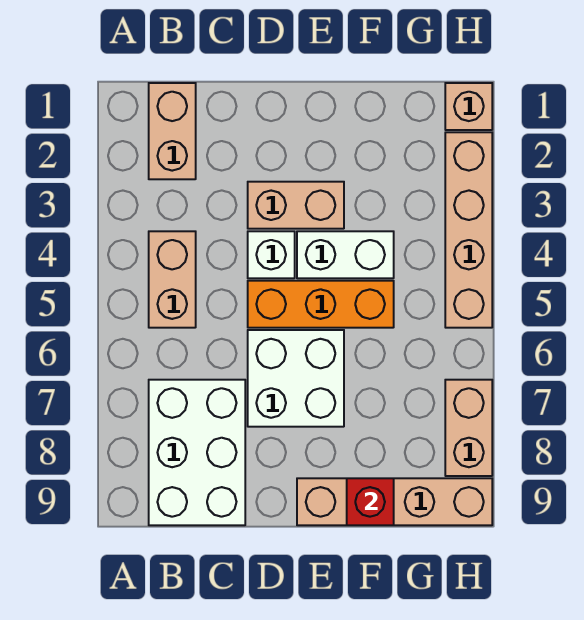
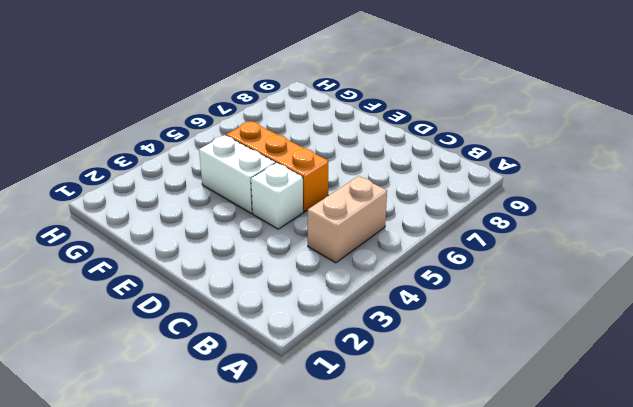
none -> tan brick B1:B2 level 1
none -> white brick B7:C9 level 1
none -> tan brick D3:E3 level 1

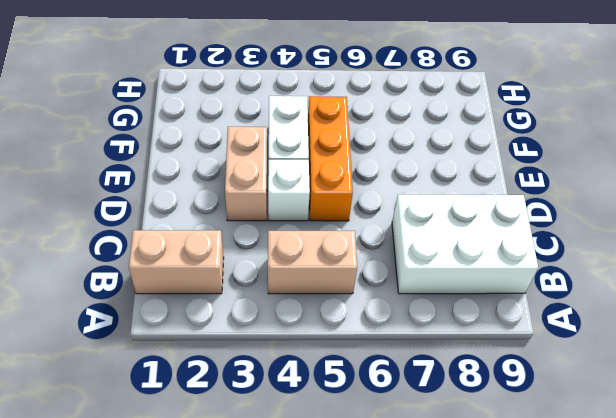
none -> white brick D6:E7 level 1
none -> tan brick E9:H9 level 1
none -> tan brick H1 level 1

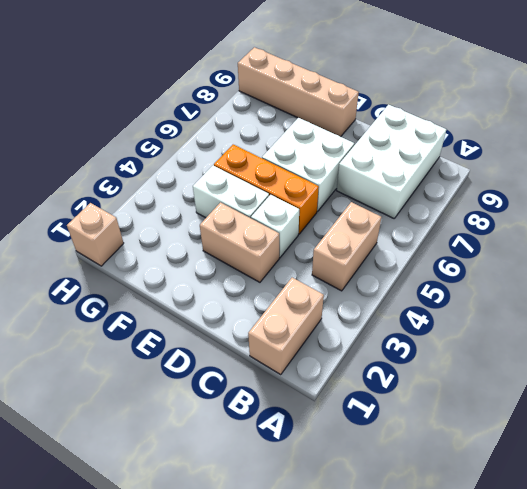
none -> tan brick H2:H5 level 1
none -> tan brick H7:H8 level 1
none -> red brick F9 level 2

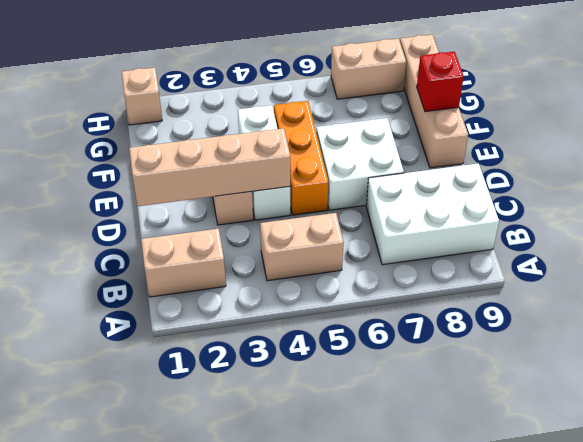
tan brick D1:D4 level 2 -> tan brick H2:H5 level 1

